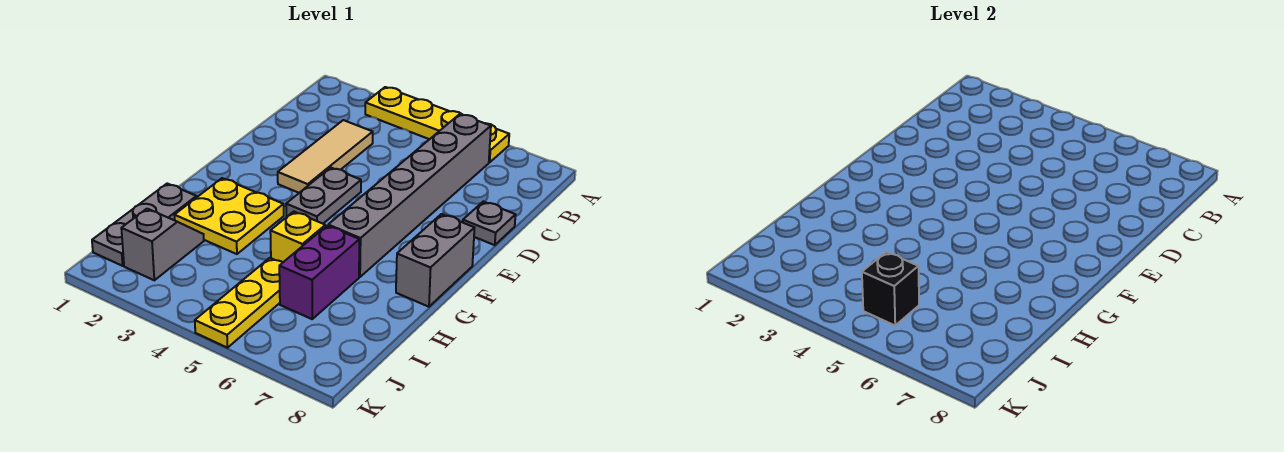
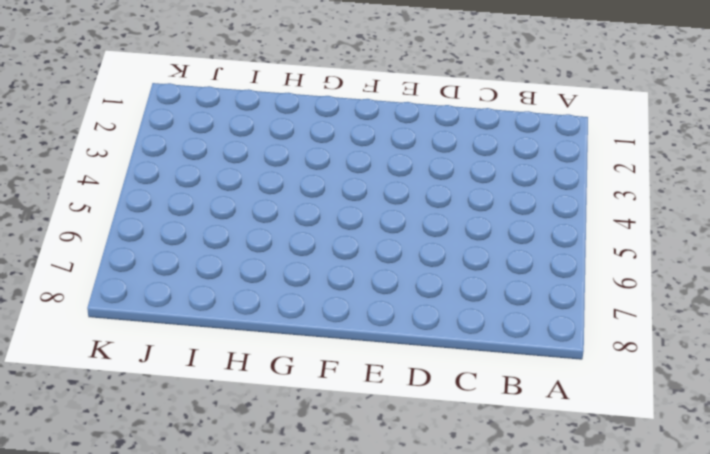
none -> yellow plate A3:A6 level 1
none -> grey brick B6:G6 level 1
none -> tan tile C3:E3 level 1

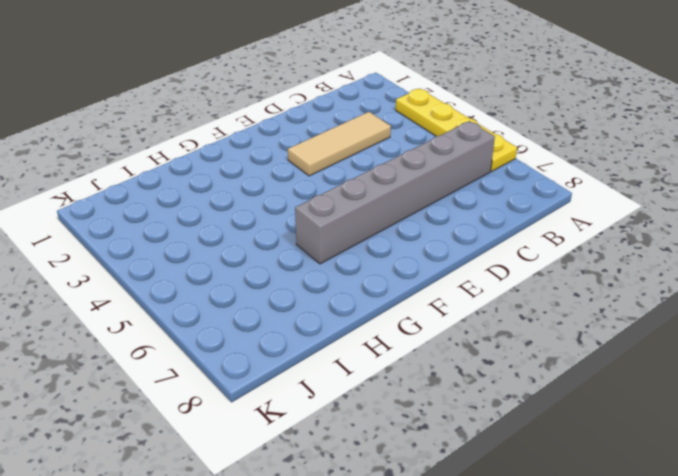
none -> grey plate D8 level 1
none -> grey plate E4:F4 level 1
none -> grey brick F8:G8 level 1

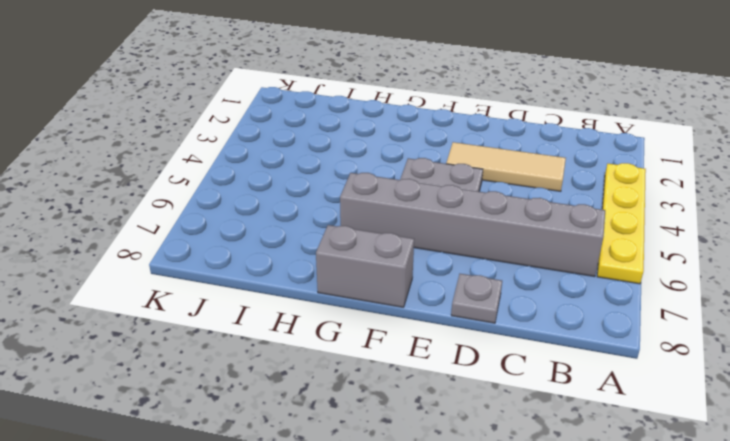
none -> yellow plate G2:H3 level 1
none -> grey plate H1:J1 level 1
none -> yellow brick H5 level 1

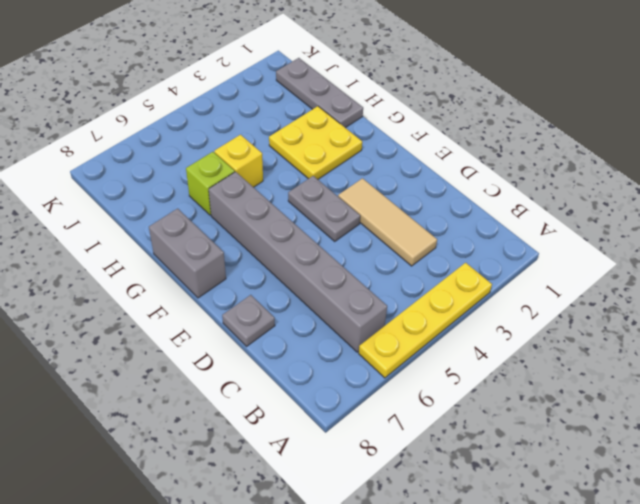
lime brick H6 level 1 -> purple brick H6:I6 level 1
none -> grey slope I2:J2 level 1 top J
none -> yellow plate I5:K5 level 1
none -> black brick J5 level 2

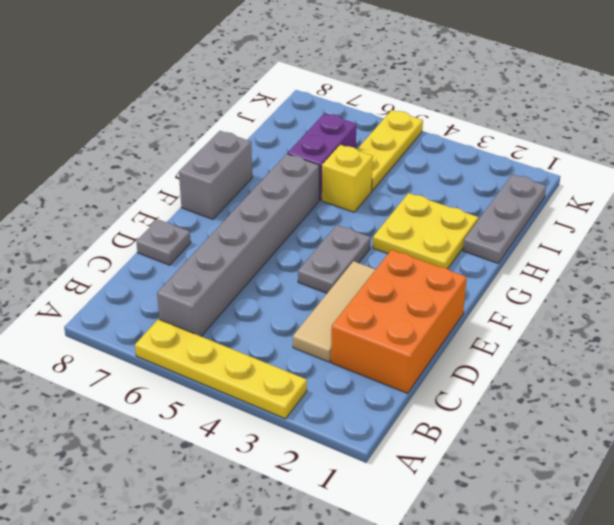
orange brick C1:E2 level 1 -> none
none -> grey slope I2:J2 level 1 top J
none -> black brick J5 level 2

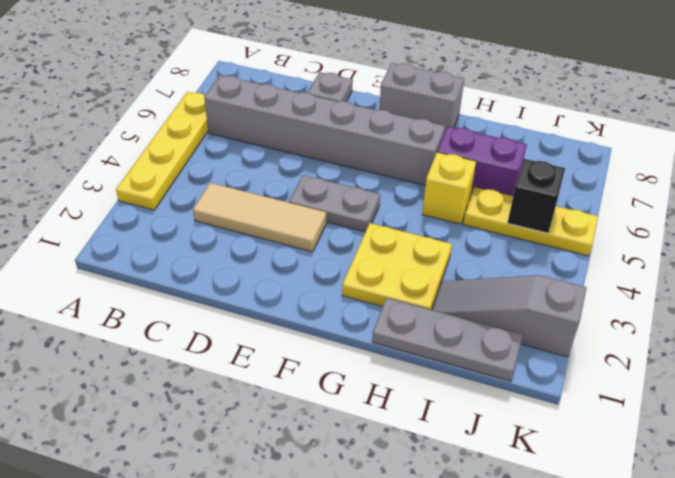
grey slope I2:K2 level 1 top K -> grey slope I2:J2 level 1 top J

